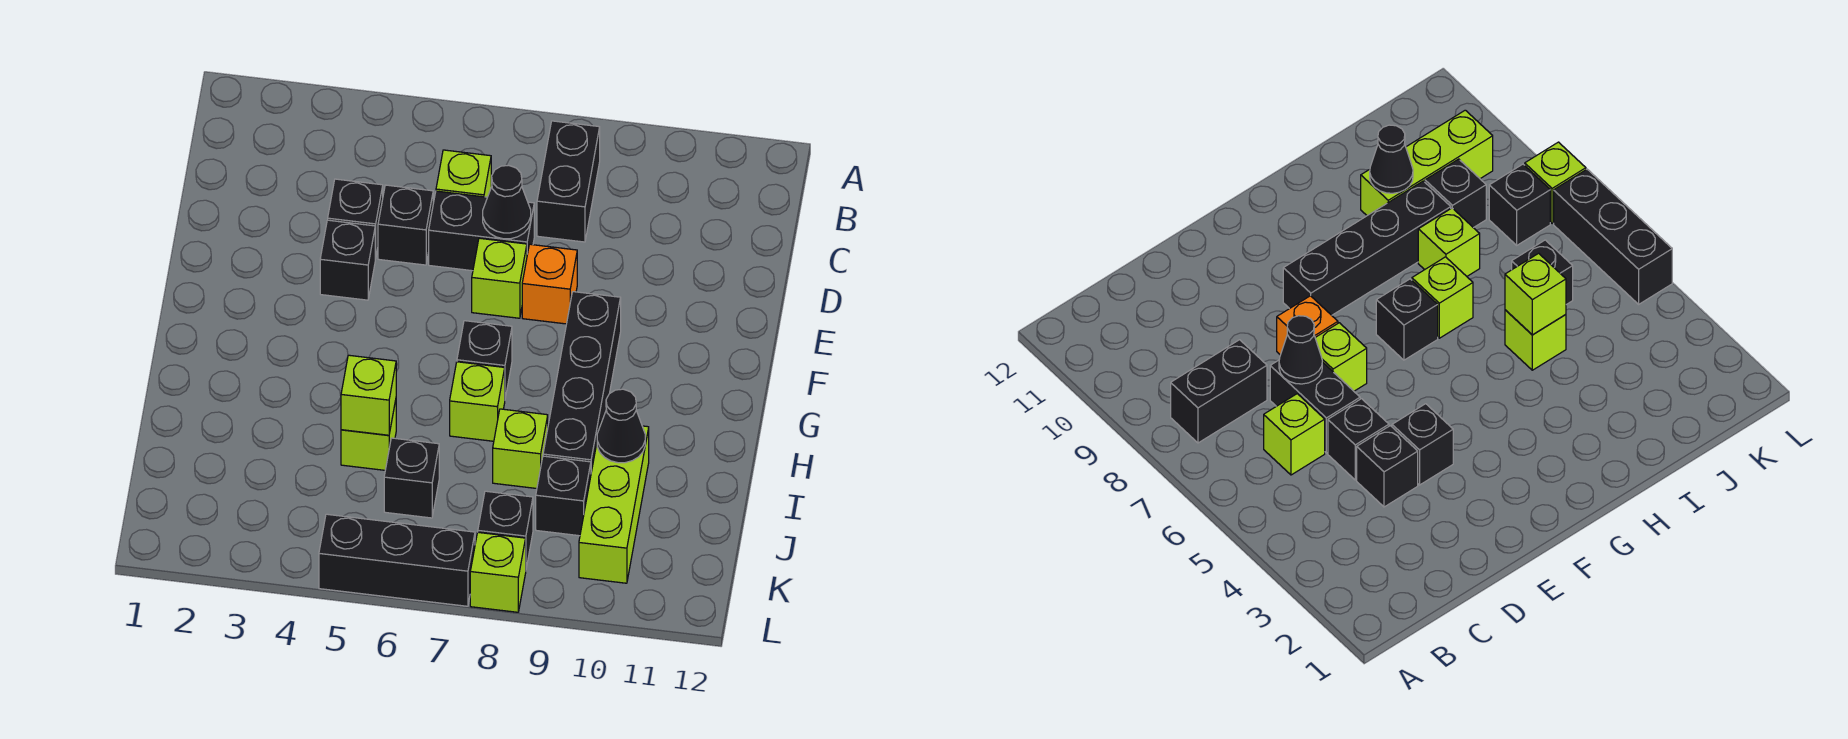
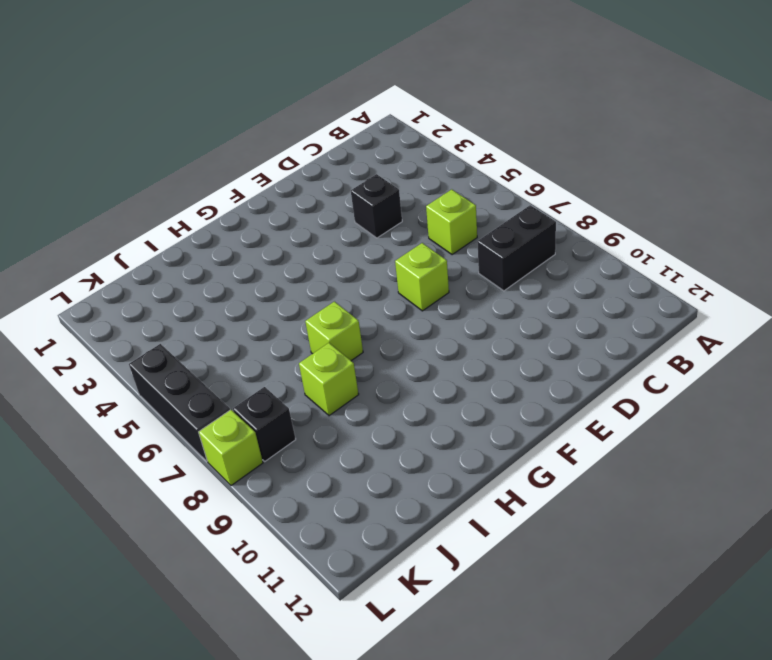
none -> black brick D5 level 1
none -> black brick D6:D7 level 1
none -> black brick E4 level 1

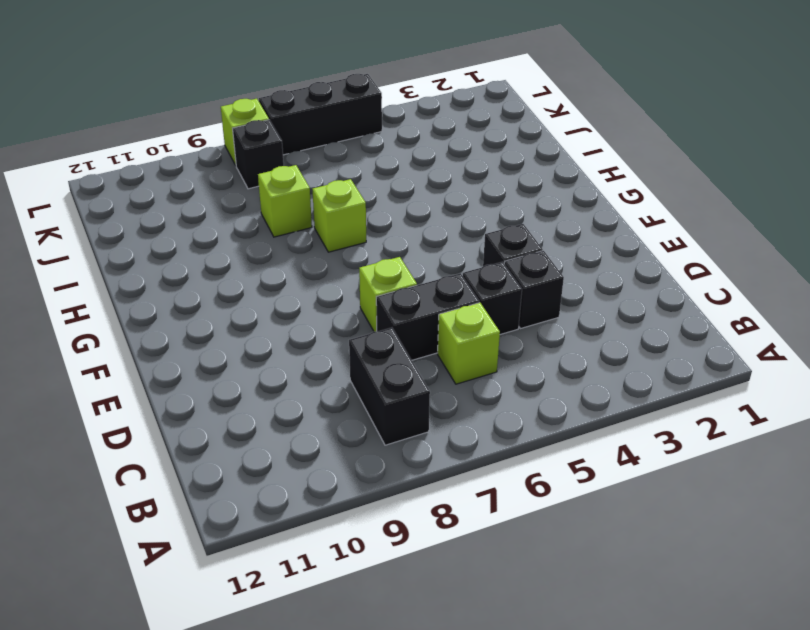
none -> orange brick E8 level 1
none -> black brick F9:I9 level 1
none -> black brick G7 level 1

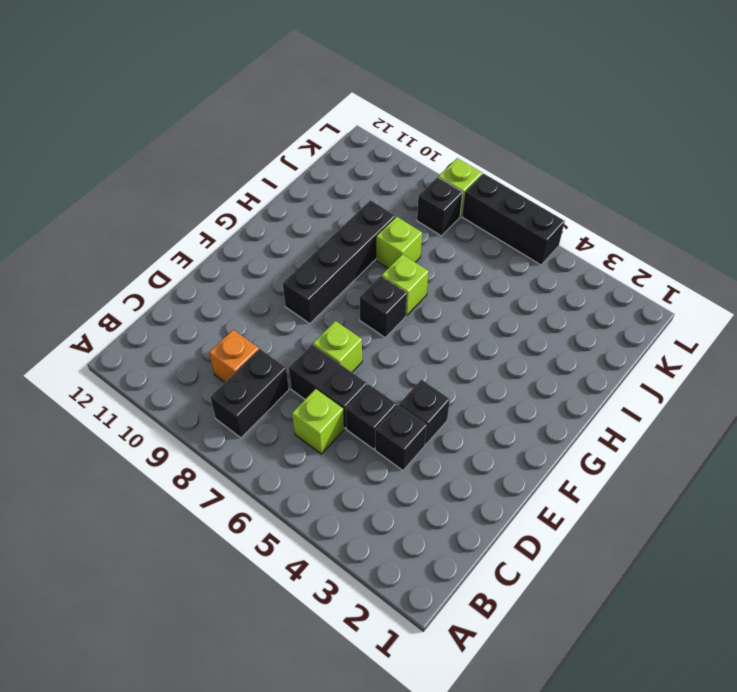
orange brick C9 level 1 -> orange brick E8 level 1
none -> lime brick I5 level 1
none -> lime brick I10:K10 level 1
none -> black brick J6 level 1

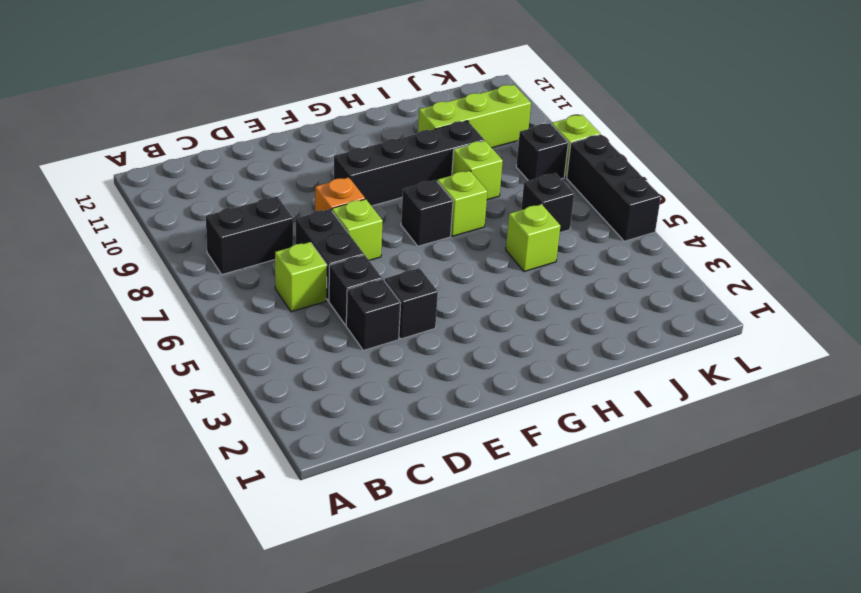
none -> black brick J9 level 1
none -> black cone D7 level 2
none -> lime brick I5 level 2

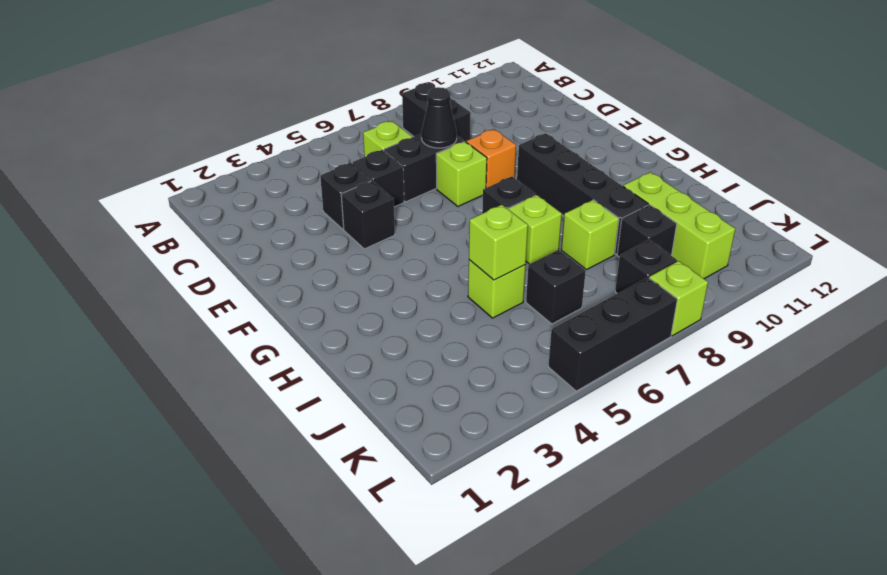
none -> black cone I10 level 2

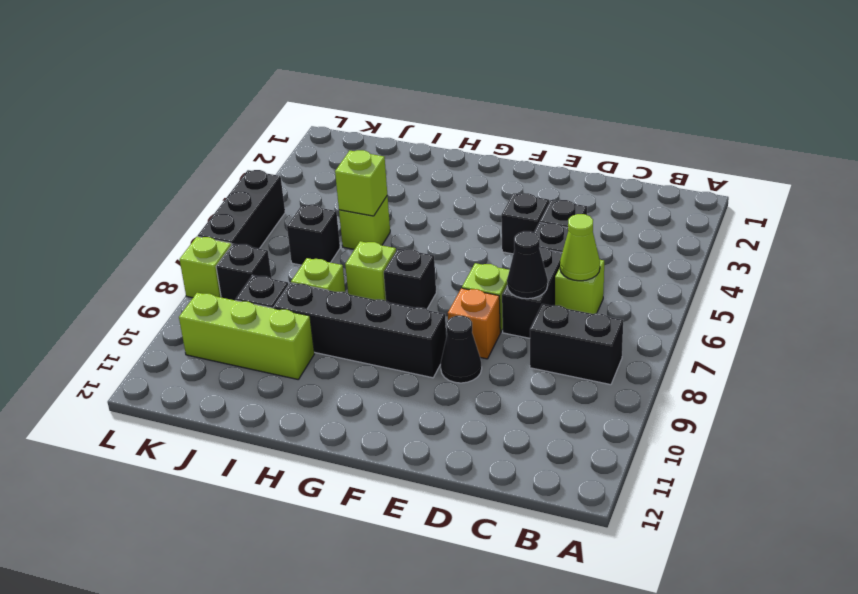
lime cone C6 level 2 -> none
black cone E9 level 1 -> black cone I10 level 2

